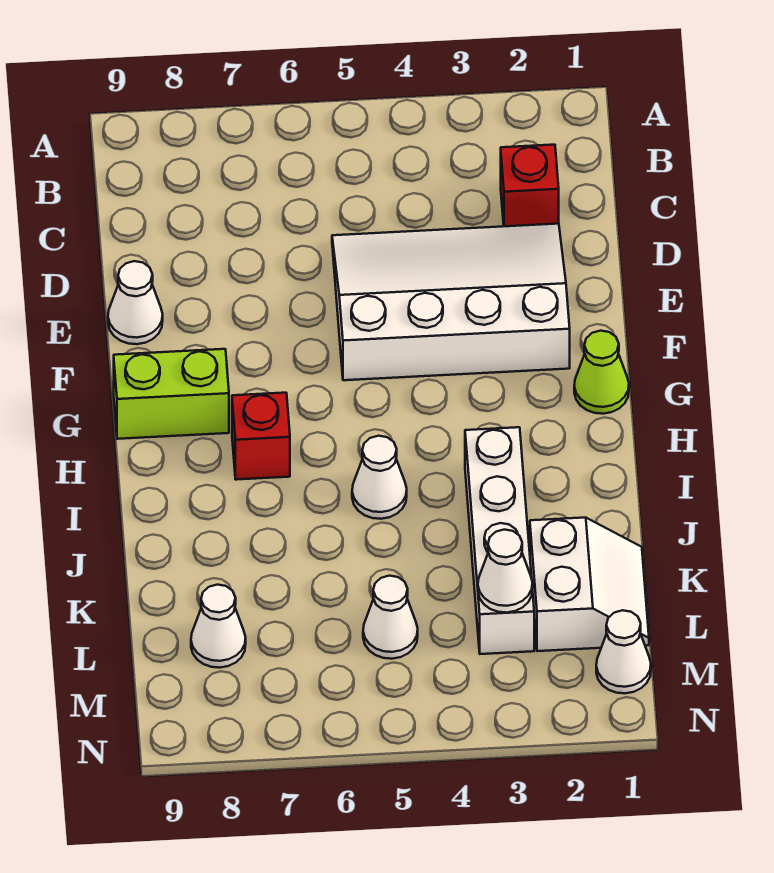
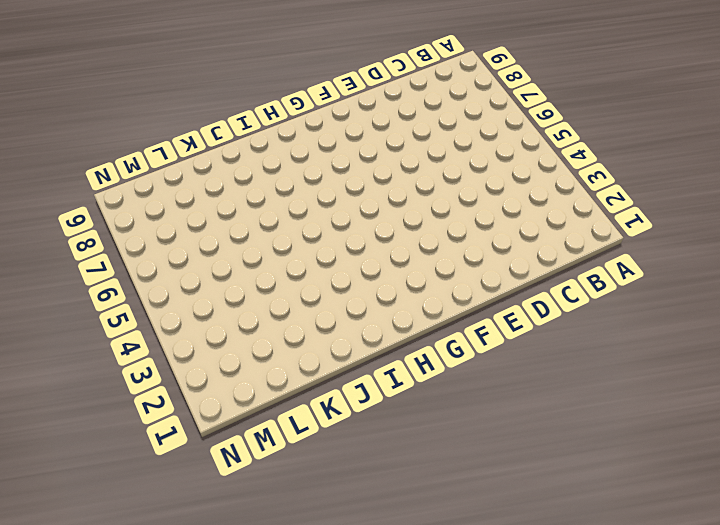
none -> red brick C2 level 1
none -> white slope D2:F5 level 1 top F
none -> white cone E9 level 1

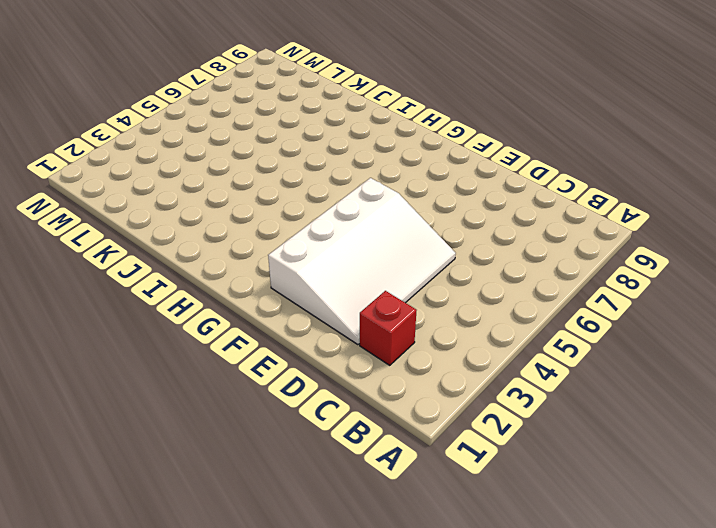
none -> white cone E9 level 1
none -> lime cone G1 level 1
none -> lime brick G8:G9 level 1

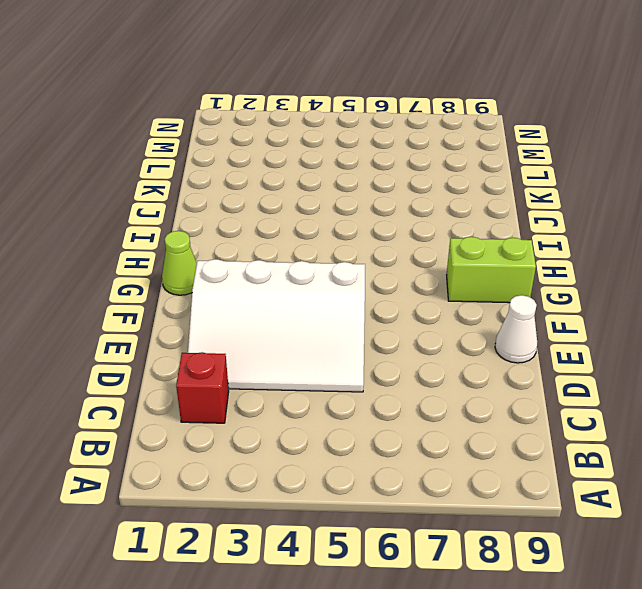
none -> red brick H7 level 1
none -> white brick I3:L3 level 1
none -> white cone I5 level 1

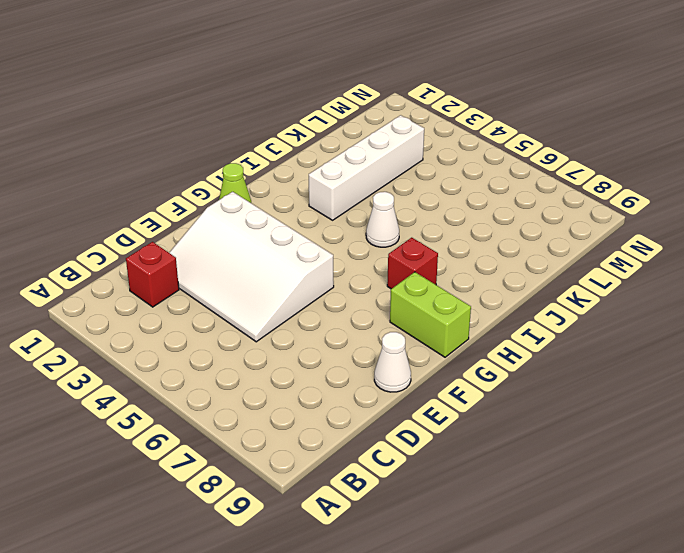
none -> white slope K1:L2 level 1 top 2
none -> white cone L5 level 1
none -> white cone L8 level 1

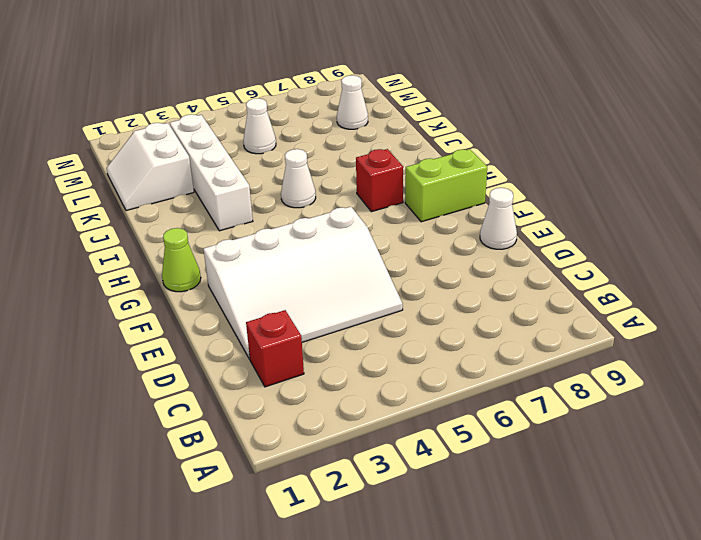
none -> white cone M1 level 1
none -> white cone L3 level 2

